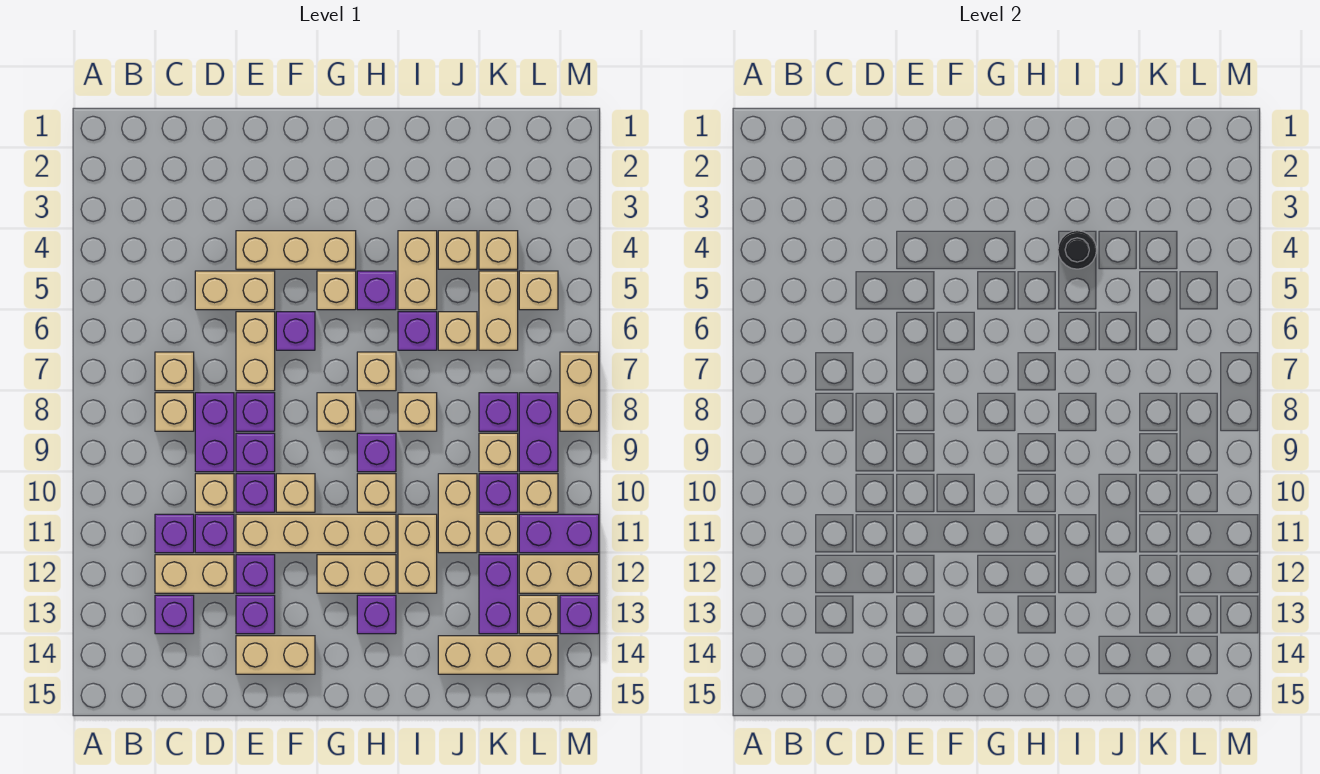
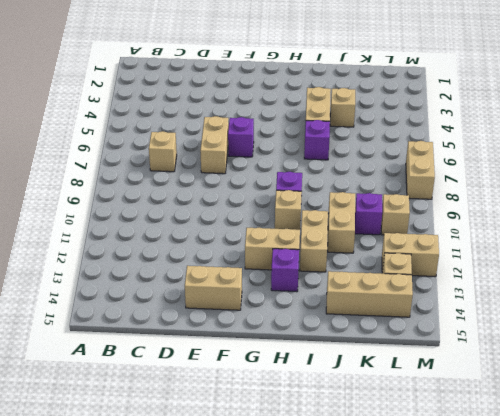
none -> tan brick C8 level 1
none -> purple brick C11 level 1
none -> tan brick C12:D12 level 1
none -> purple brick C13 level 1

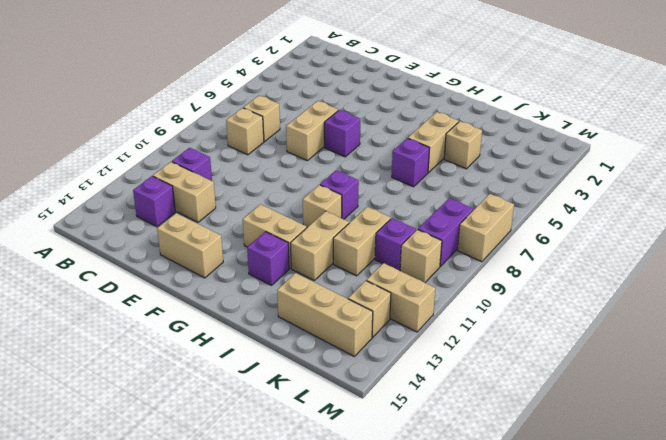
none -> tan brick D5:E5 level 1
none -> purple brick D8:D9 level 1
none -> tan brick D10 level 1
none -> purple brick D11 level 1

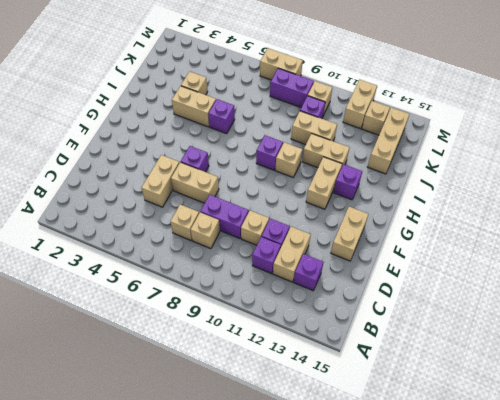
none -> tan brick E4:G4 level 1
none -> purple brick E8 level 1
none -> purple brick E9 level 1
none -> purple brick E10 level 1

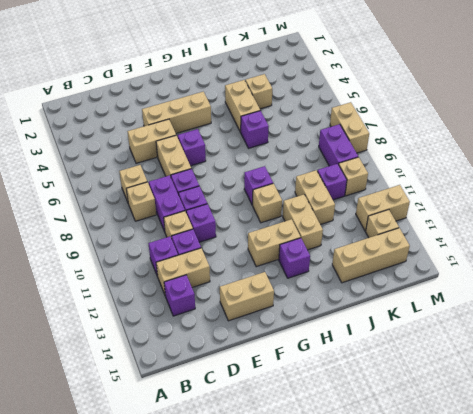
none -> tan brick E11:H11 level 1
none -> purple brick E12 level 1
none -> purple brick E13 level 1
none -> tan brick F10 level 1

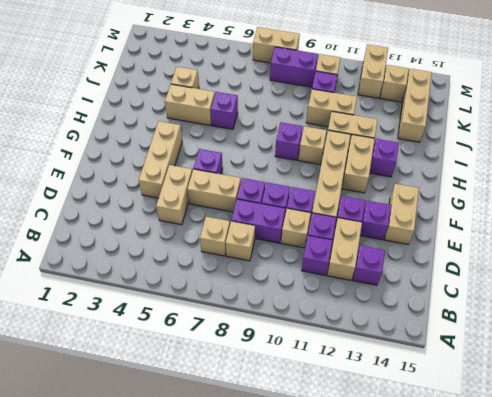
none -> tan brick F10 level 1
none -> tan brick G5 level 1
none -> tan brick G8 level 1
none -> purple brick H5 level 1

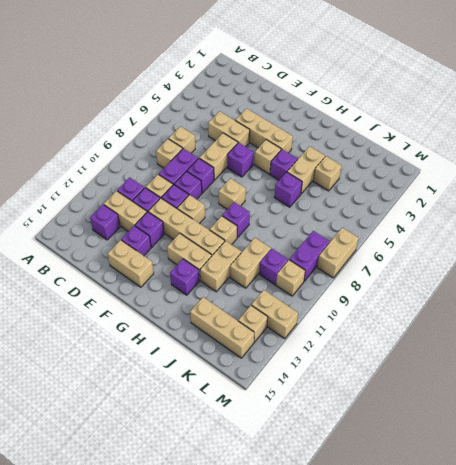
none -> tan brick H7 level 1
none -> tan brick I8 level 1
none -> tan brick J6 level 1
none -> tan brick K4 level 1

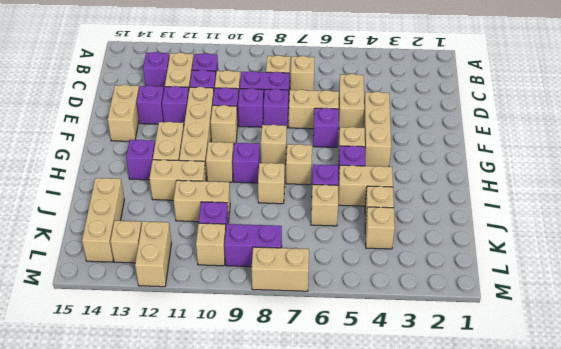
none -> tan brick K5:K6 level 1
none -> purple brick K8 level 1
none -> tan brick K9 level 1
none -> tan brick K11 level 1

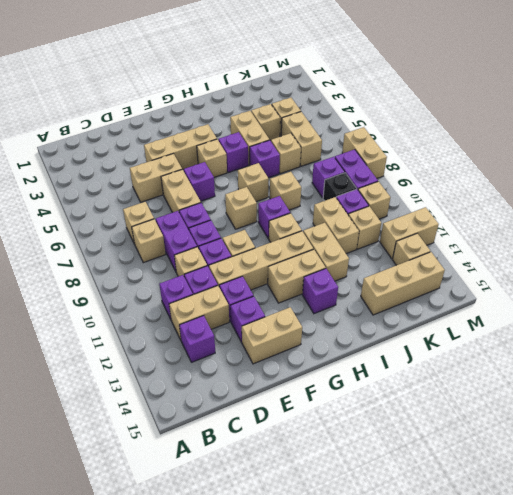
black brick K9 level 1 -> tan brick K9 level 1
none -> purple brick K12:K13 level 1
none -> tan brick L5 level 1
none -> purple brick L11:M11 level 1
none -> purple brick M13 level 1

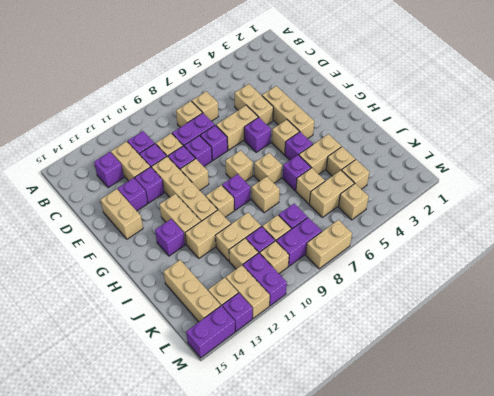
purple brick M14:M15 level 1 -> purple brick K12:K13 level 1
none -> black round brick I4 level 2

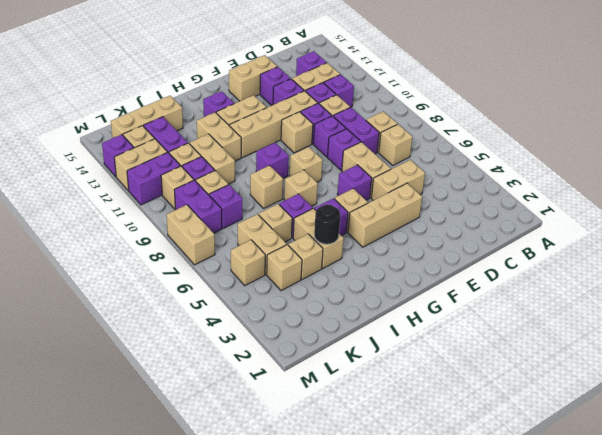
none -> tan brick H10 level 1

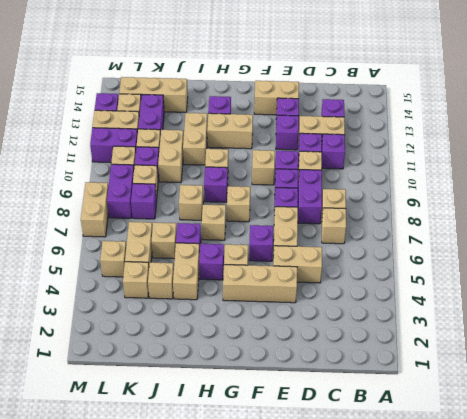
none -> tan brick E11:H11 level 1
none -> black round brick I4 level 2

